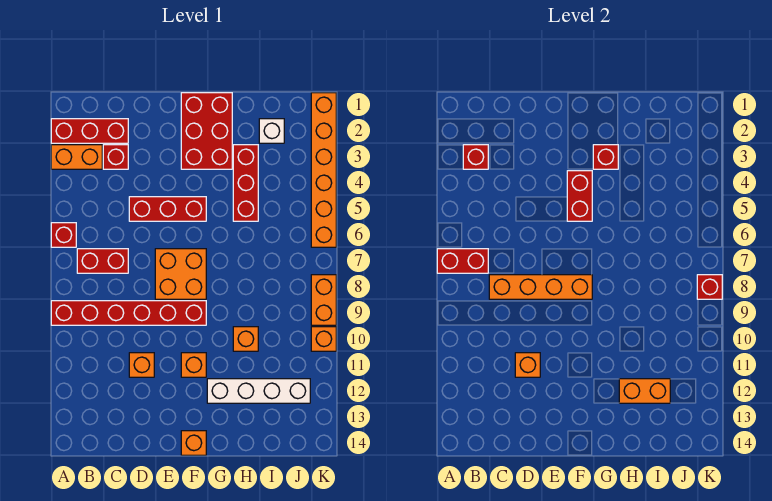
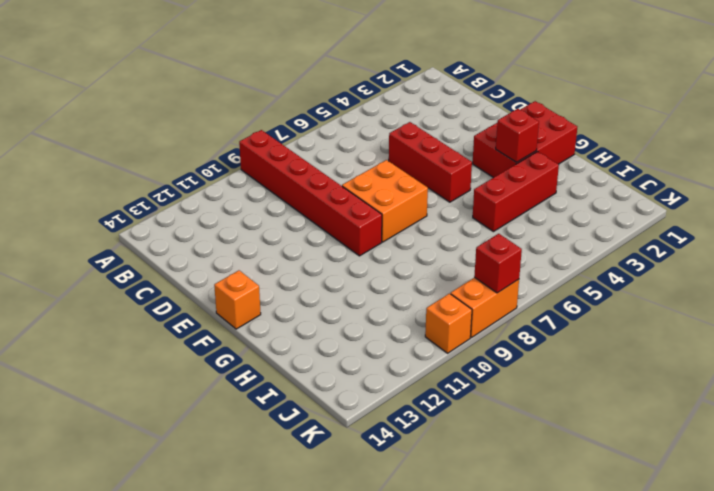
none -> red brick A2:C2 level 1
none -> orange brick A3:B3 level 1
none -> red brick A6 level 1

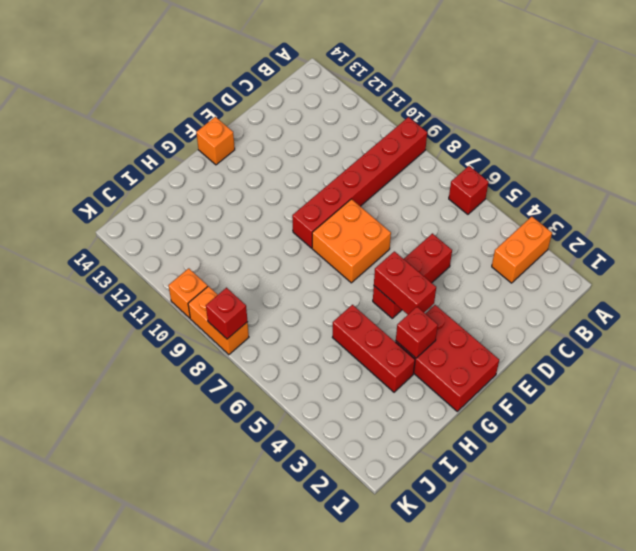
none -> red brick A2:C2 level 1
none -> red brick B7:C7 level 1
none -> red brick C3 level 1

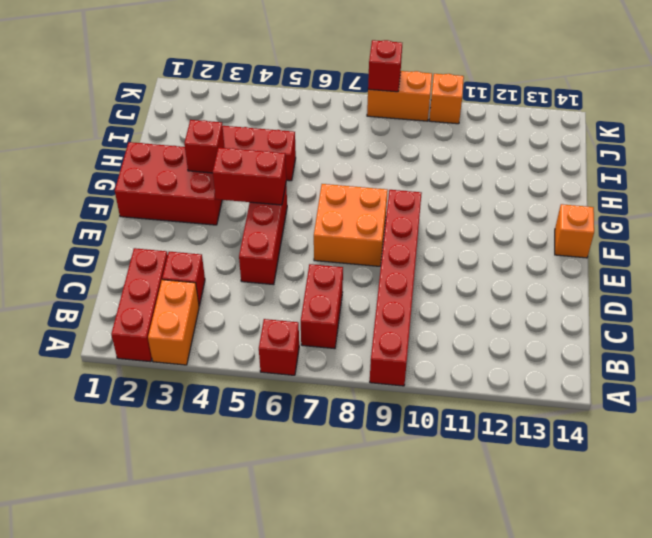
none -> orange brick D11 level 1
none -> orange brick F11 level 1
none -> white brick G12:J12 level 1

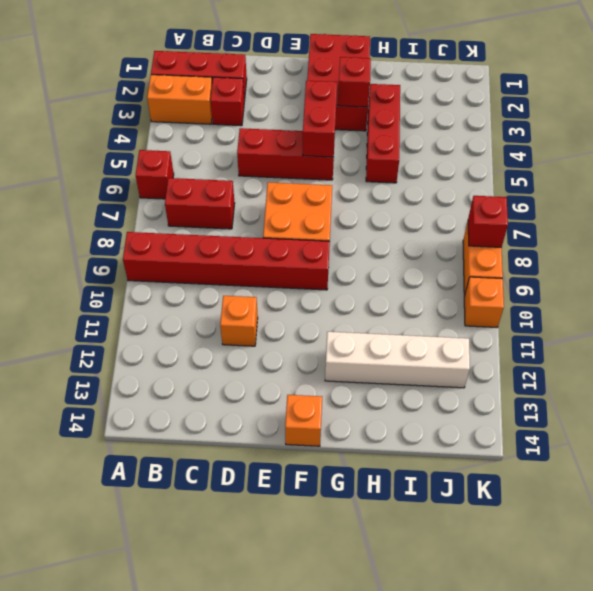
none -> orange brick F11 level 1
none -> orange brick H10 level 1
none -> white brick I2 level 1

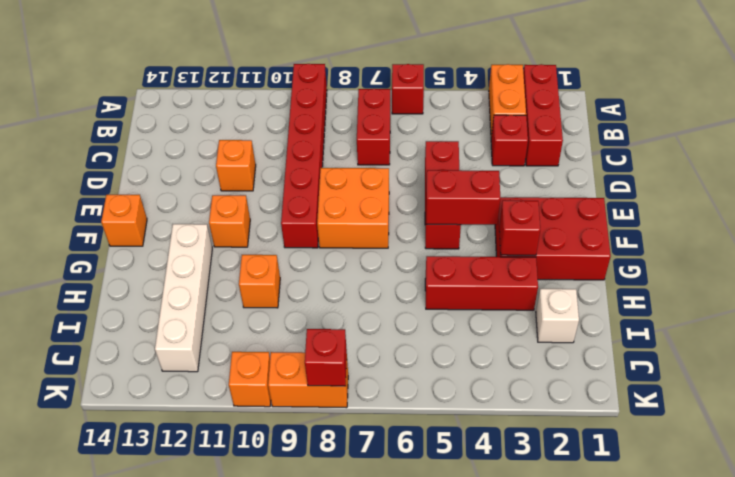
none -> orange brick K1:K6 level 1
none -> red brick A7:B7 level 2
none -> red brick B3 level 2

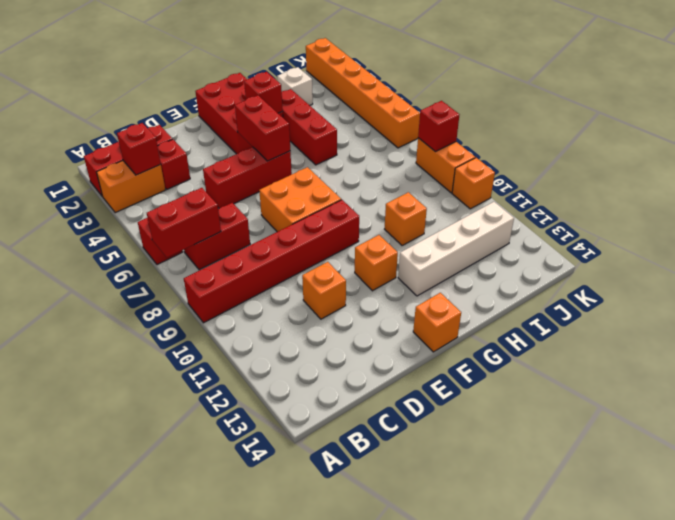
none -> orange brick C8:F8 level 2
none -> orange brick D11 level 2
none -> orange brick H12:I12 level 2

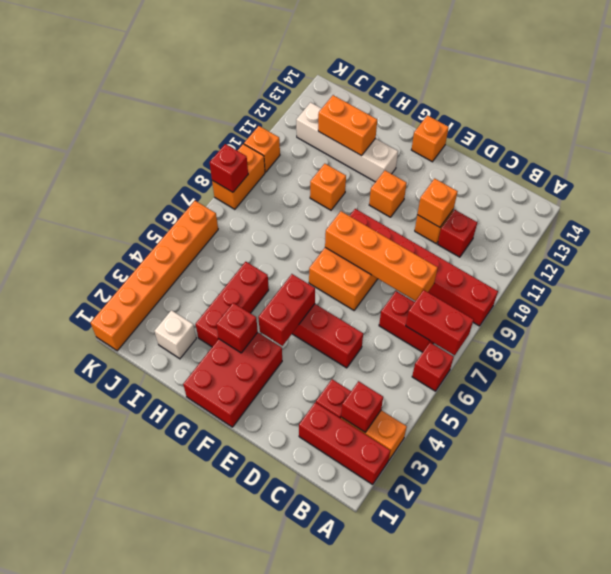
red brick C11 level 1 -> none

